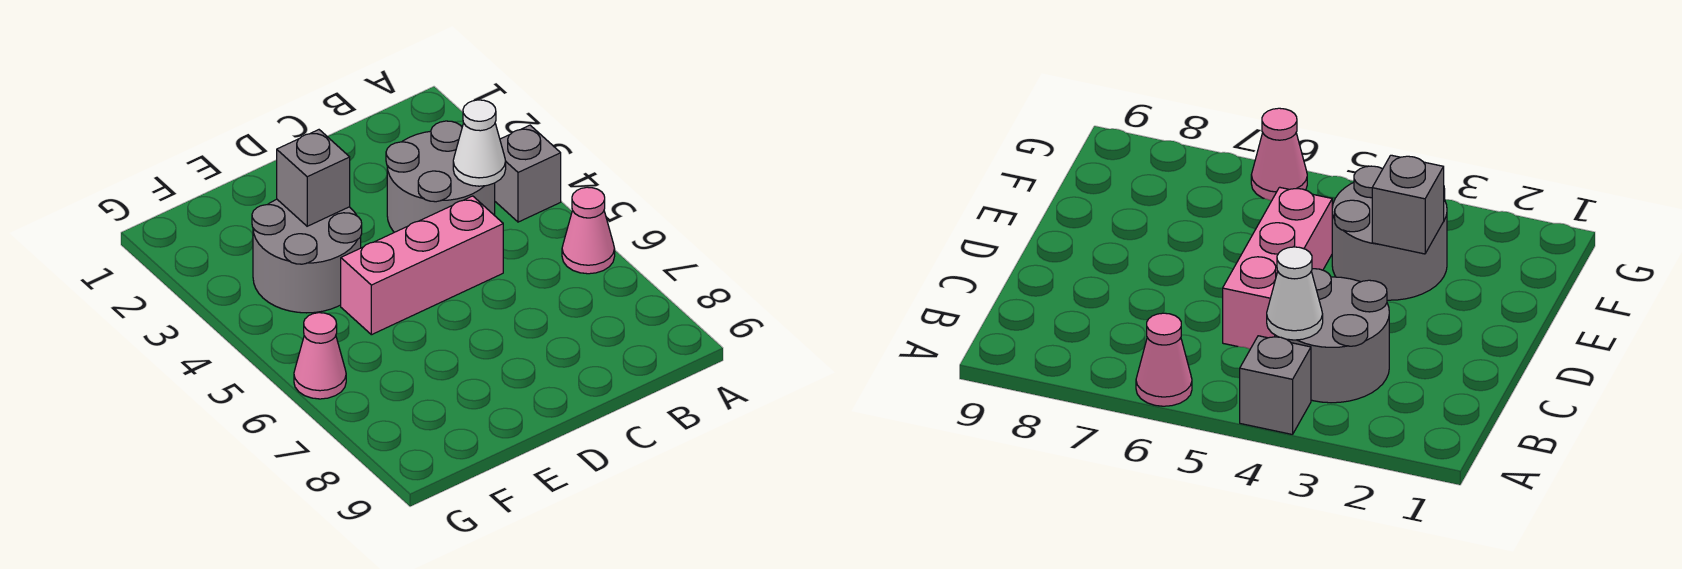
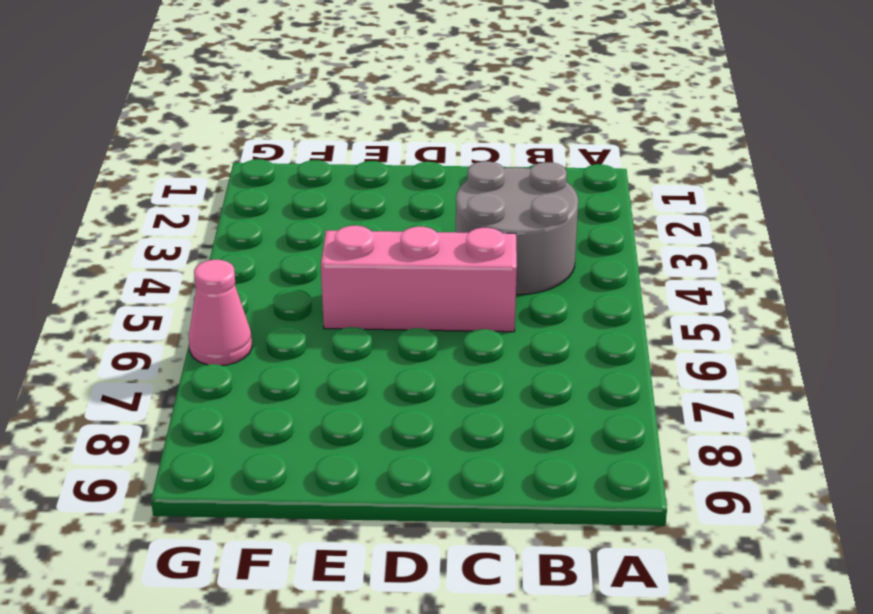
none -> grey brick A4 level 1
none -> pink cone A6 level 1

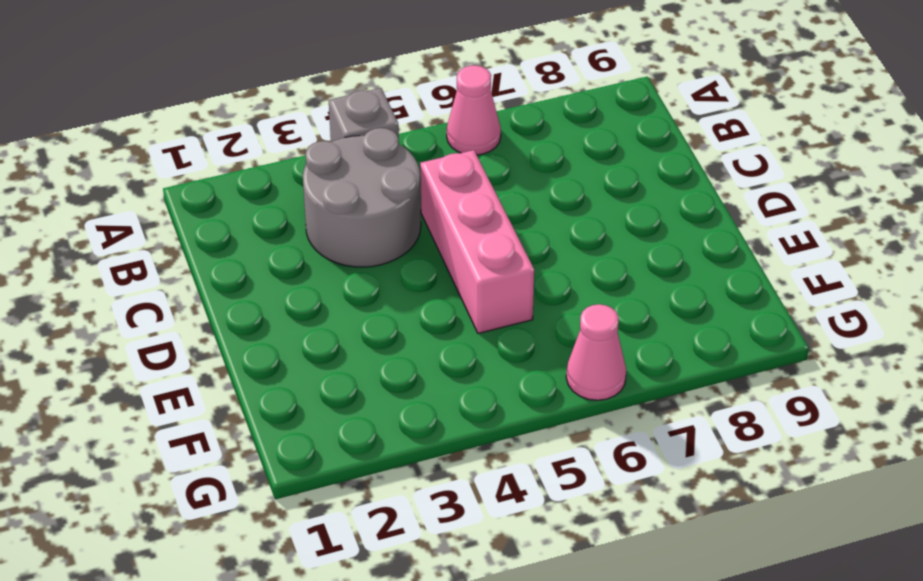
none -> grey round brick E3:F4 level 1
none -> white cone B4 level 2

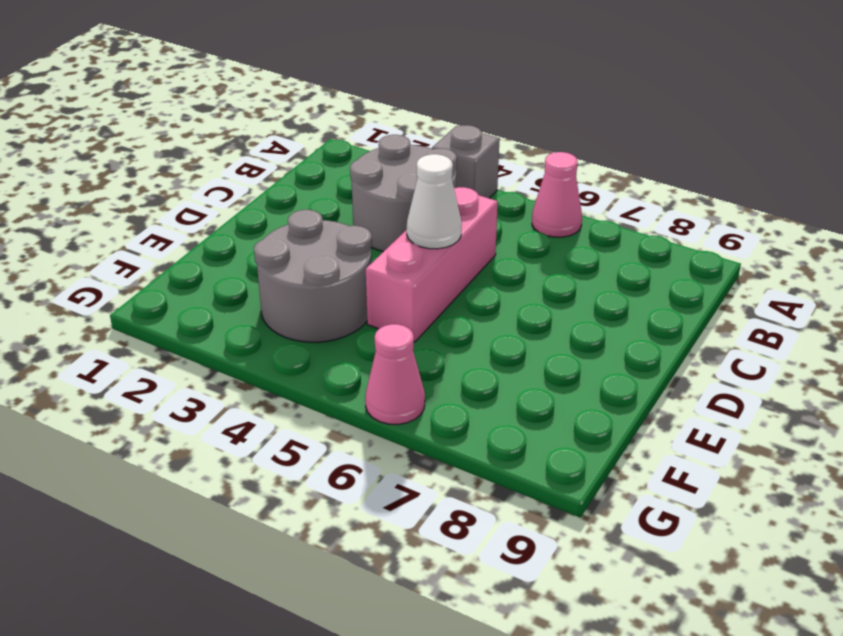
white cone D5 level 2 -> white cone B4 level 2
none -> grey brick E3 level 2

